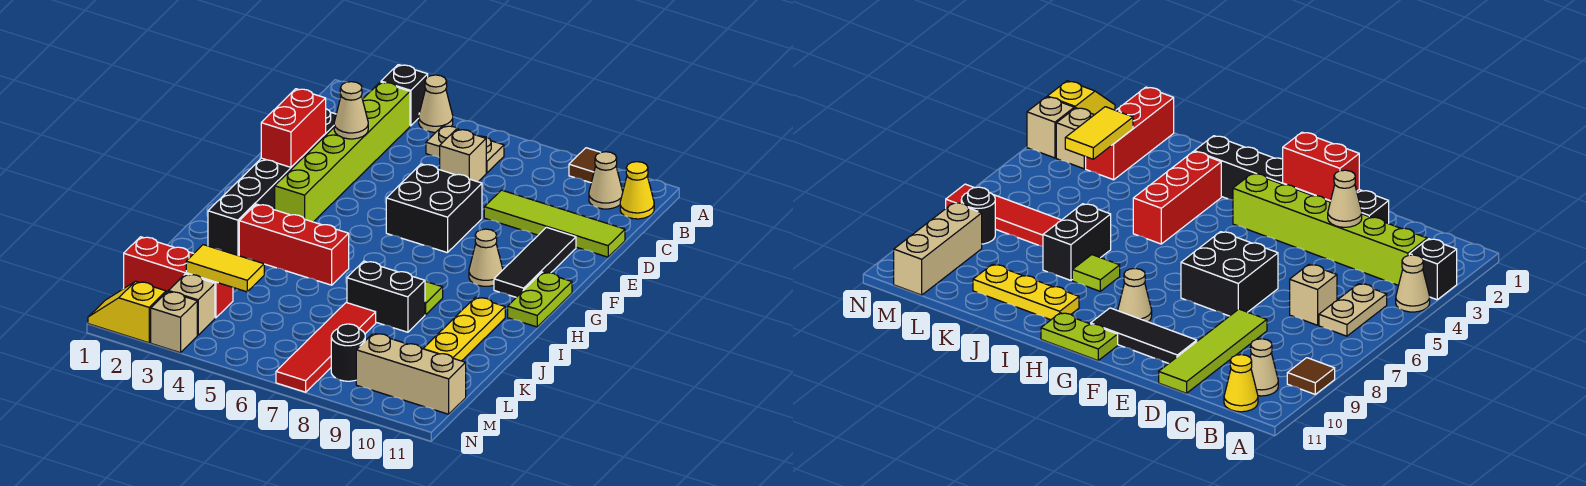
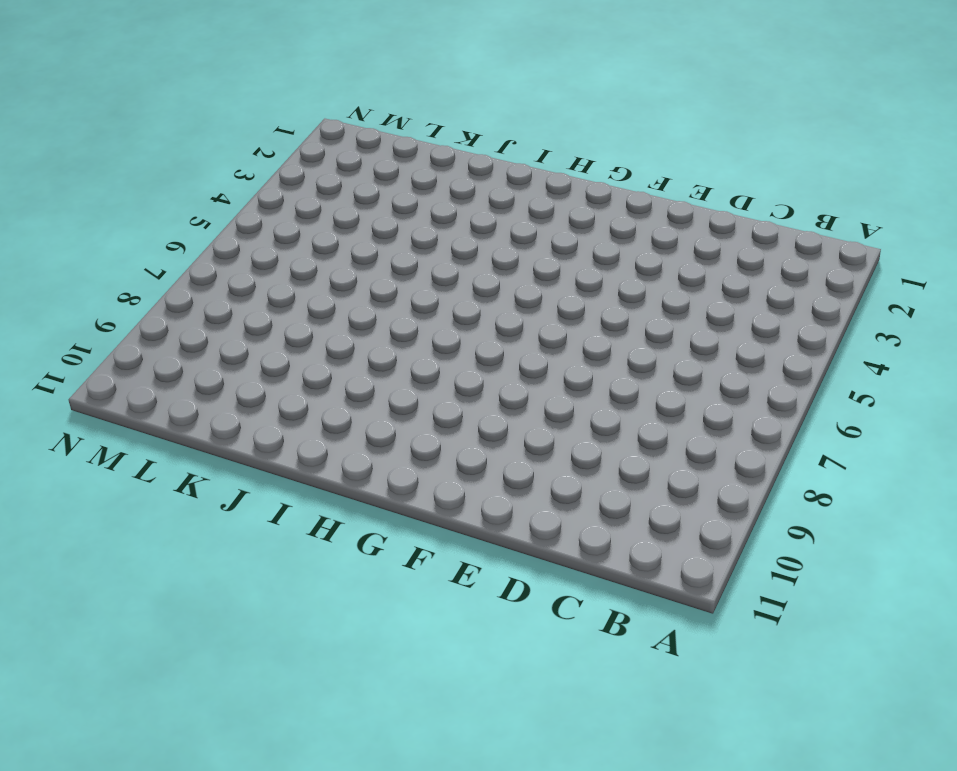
none -> black brick A3 level 1
none -> tan cone A4 level 1
none -> brown tile A9 level 1

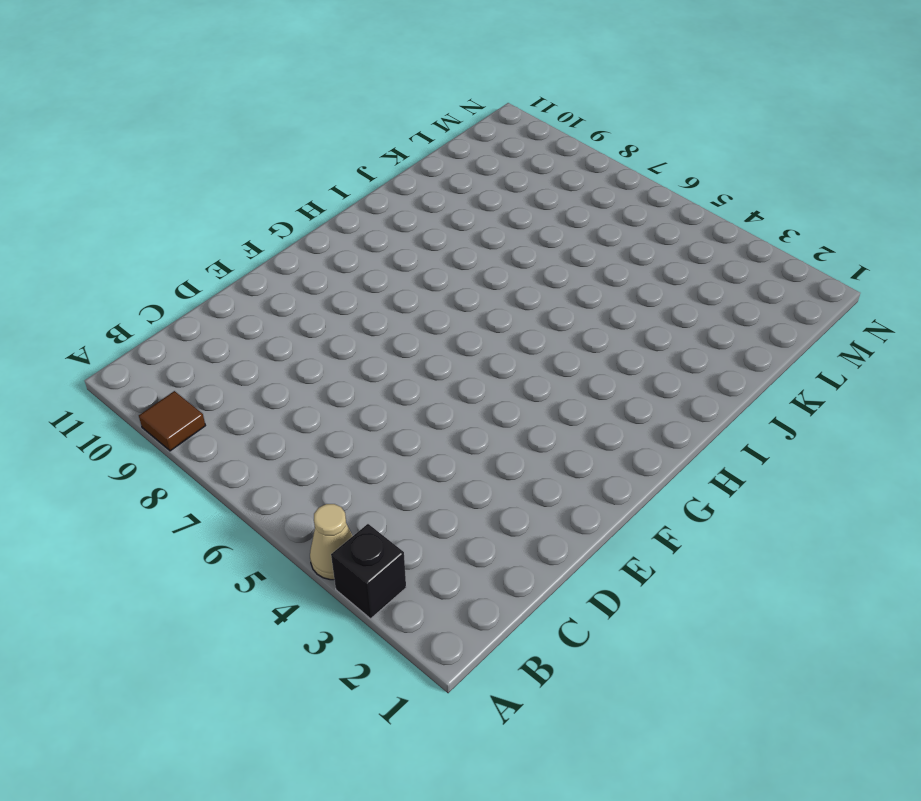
none -> lime brick B3:G3 level 1
none -> tan plate B5:B6 level 1
none -> tan cone B10 level 1

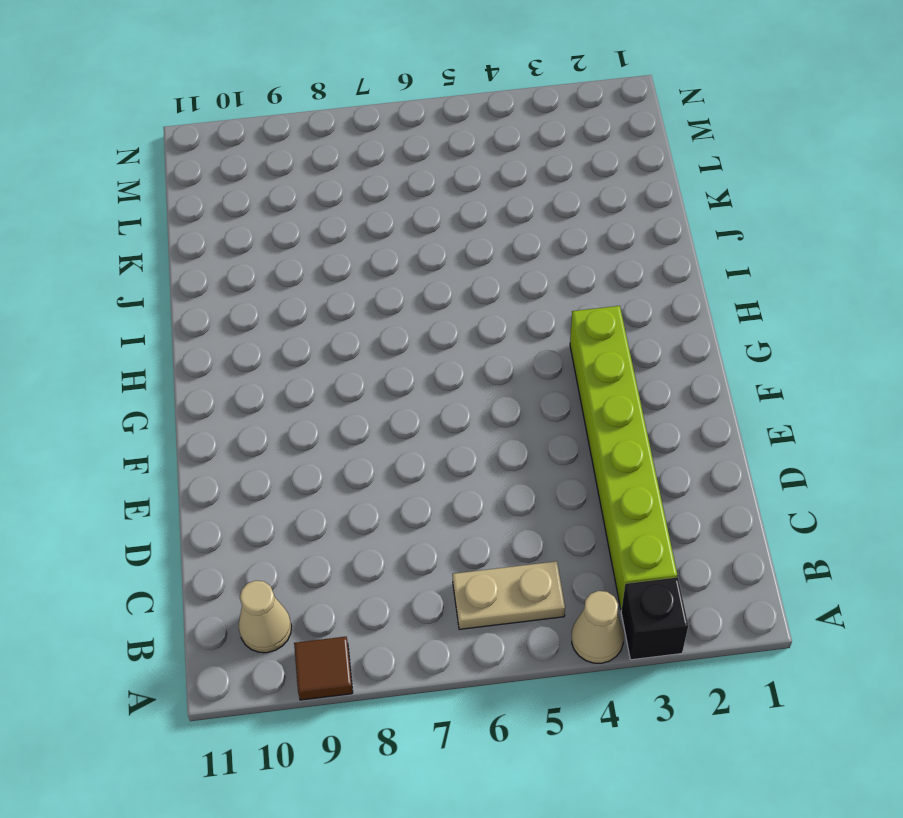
none -> yellow cone B11 level 1
none -> tan brick C6 level 1
none -> black brick D2:I2 level 1

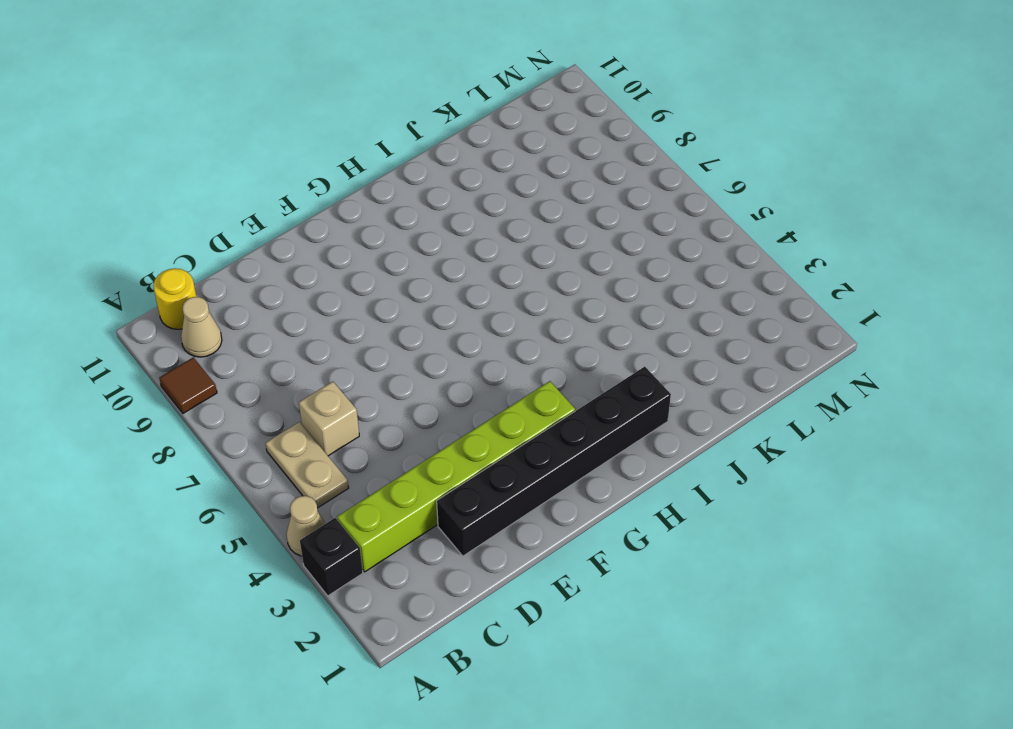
yellow round brick B11 level 1 -> yellow cone B11 level 1
none -> lime tile D8:D11 level 1
none -> black brick E6:F7 level 1
none -> black tile E10:G10 level 1

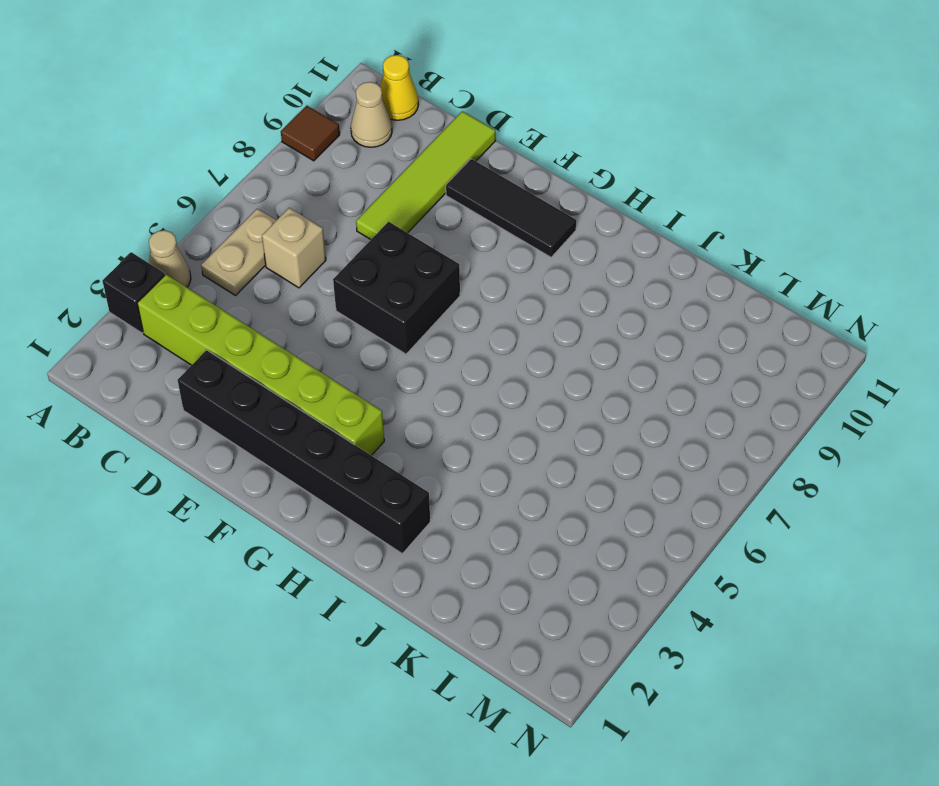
none -> tan cone G9 level 1
none -> lime plate G11:H11 level 1
none -> red brick I3:I5 level 1

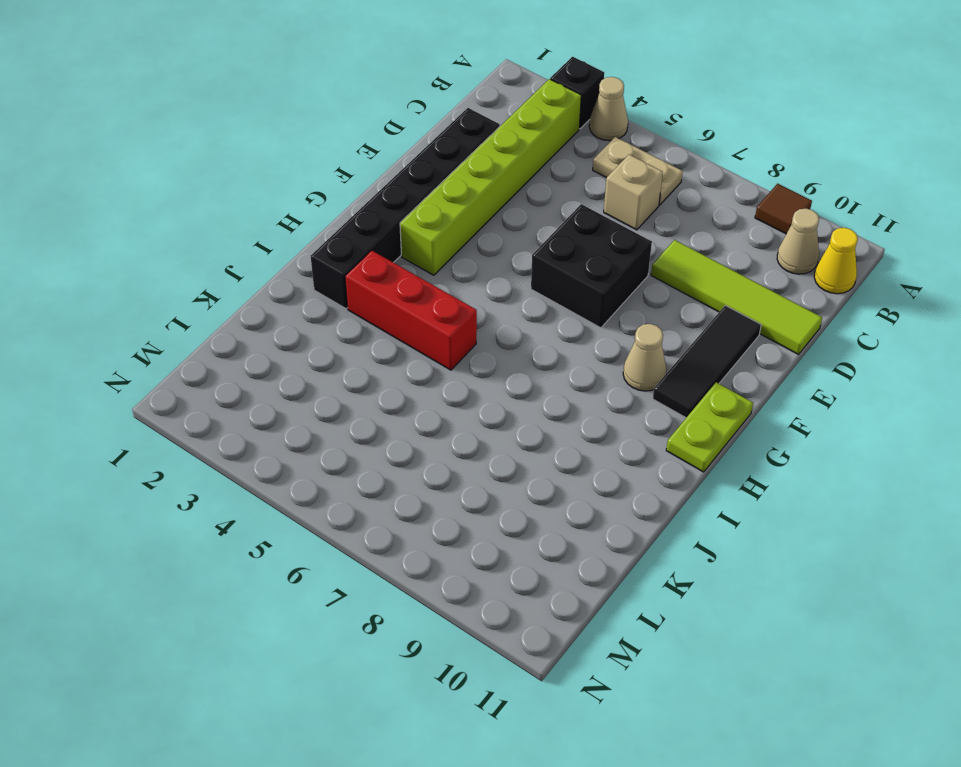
none -> lime tile I8 level 1
none -> yellow plate I10:K10 level 1
none -> black brick J7:J8 level 1

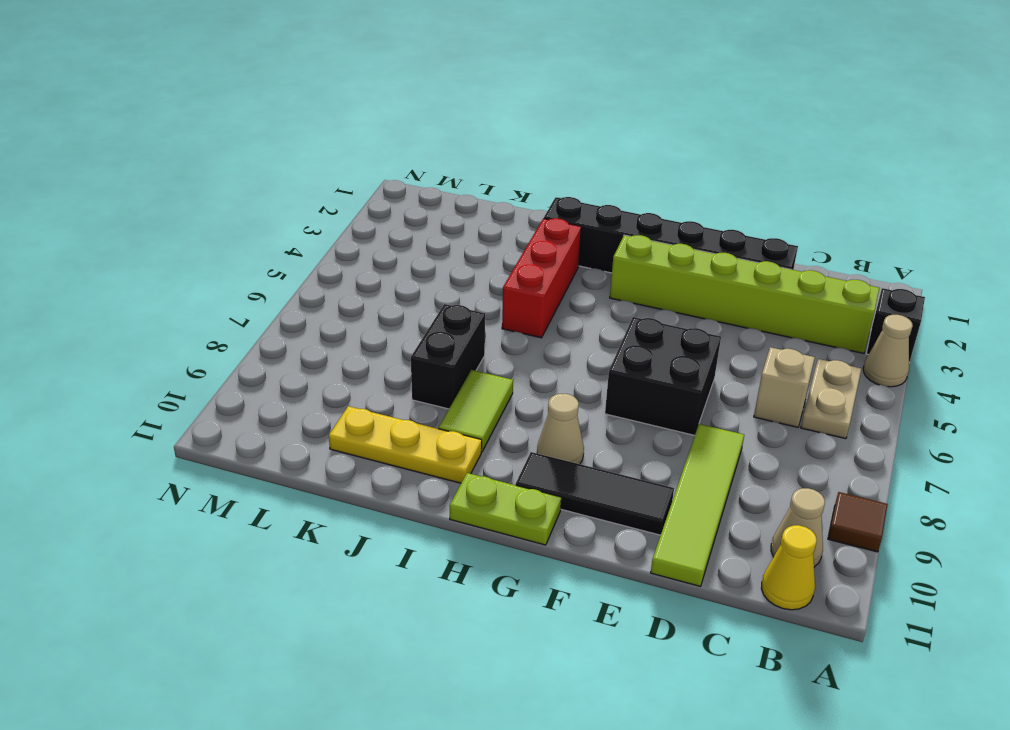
lime tile I8:I9 level 1 -> lime tile I8 level 1
none -> red tile K7:N7 level 1
none -> red brick L1:L3 level 1
none -> tan brick M3 level 1

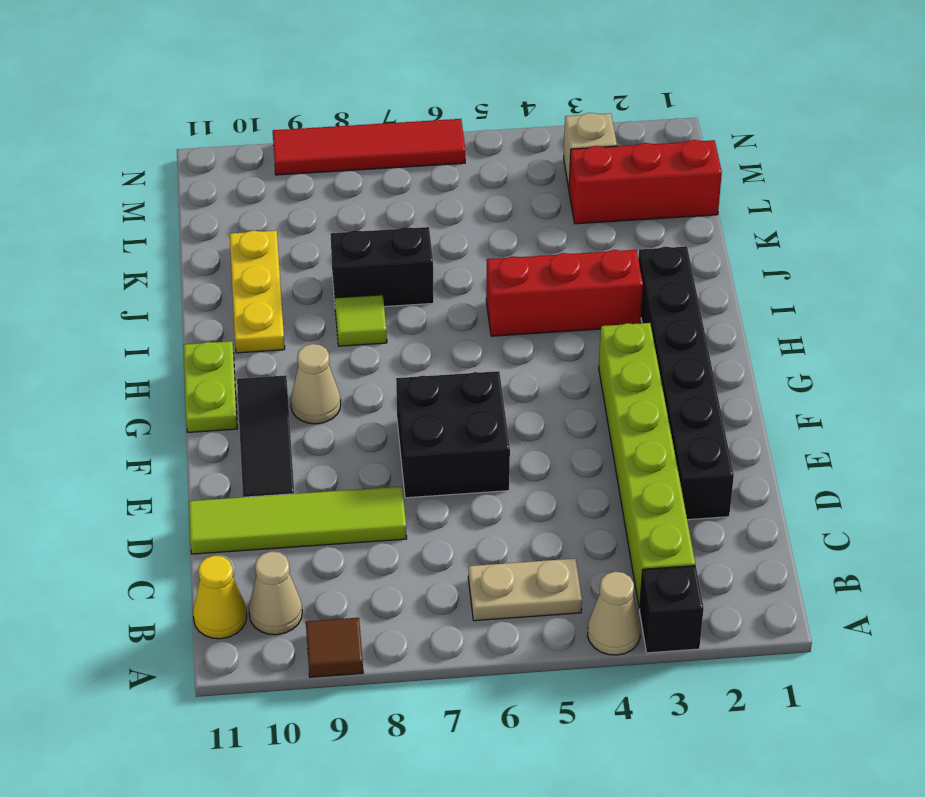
red tile N6:N9 level 1 -> red tile K7:N7 level 1
none -> tan brick C6 level 1
none -> black round brick M8 level 1
none -> tan brick M9:M11 level 1

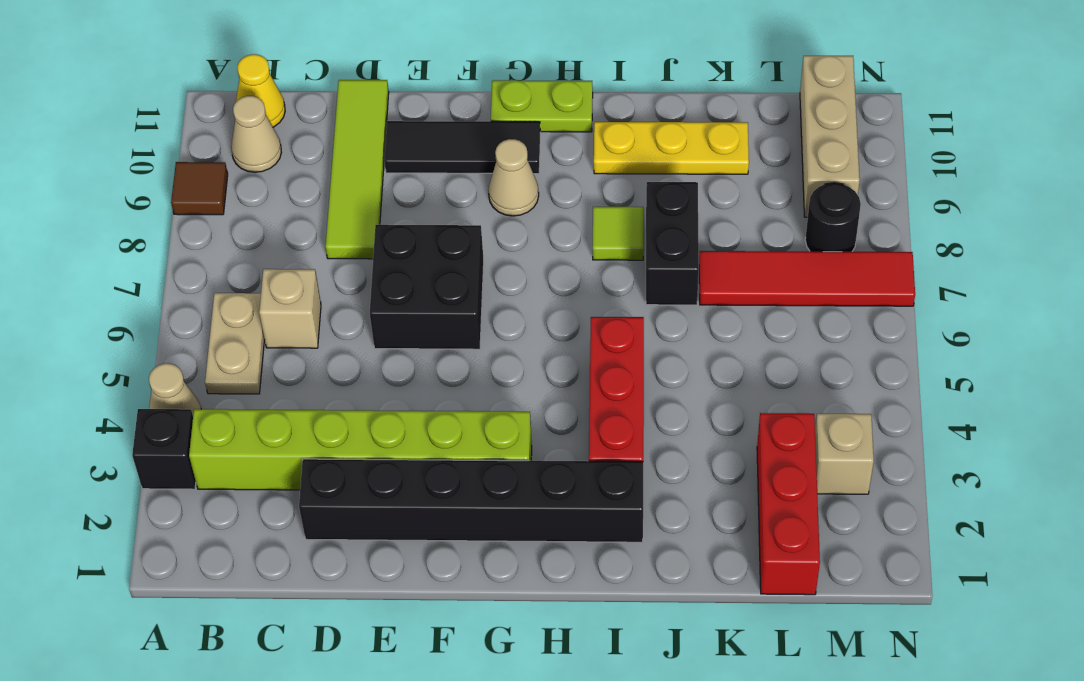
none -> yellow slope N1:N2 level 1 top 2
none -> tan brick N3 level 1
none -> tan cone D3 level 2

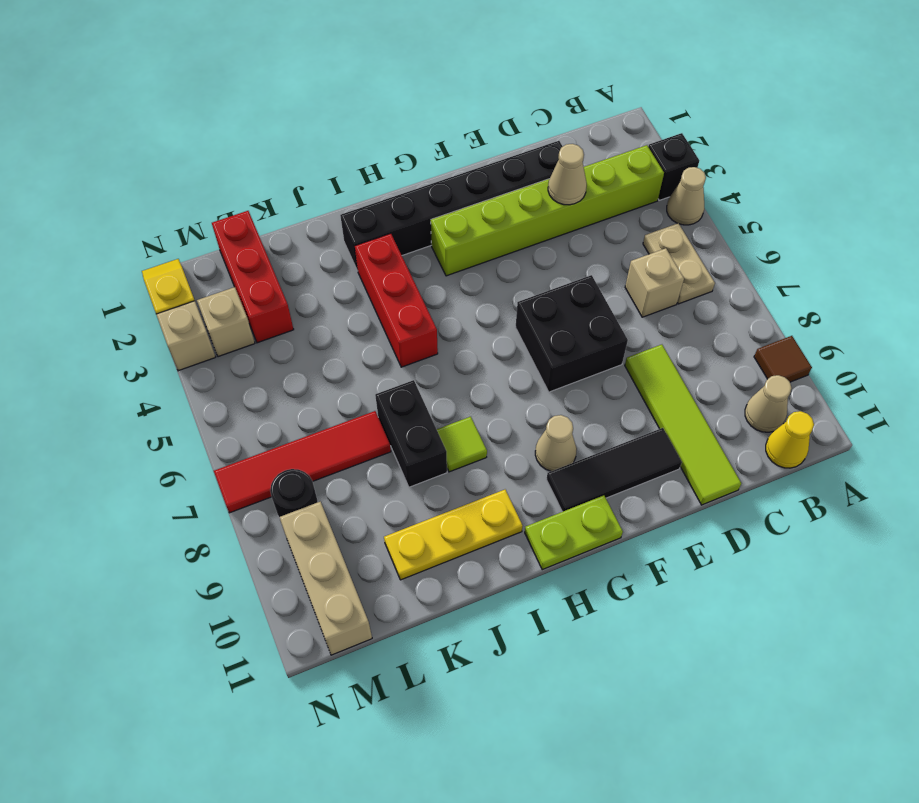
none -> red brick E2:F2 level 2
none -> yellow tile L3:L4 level 2

